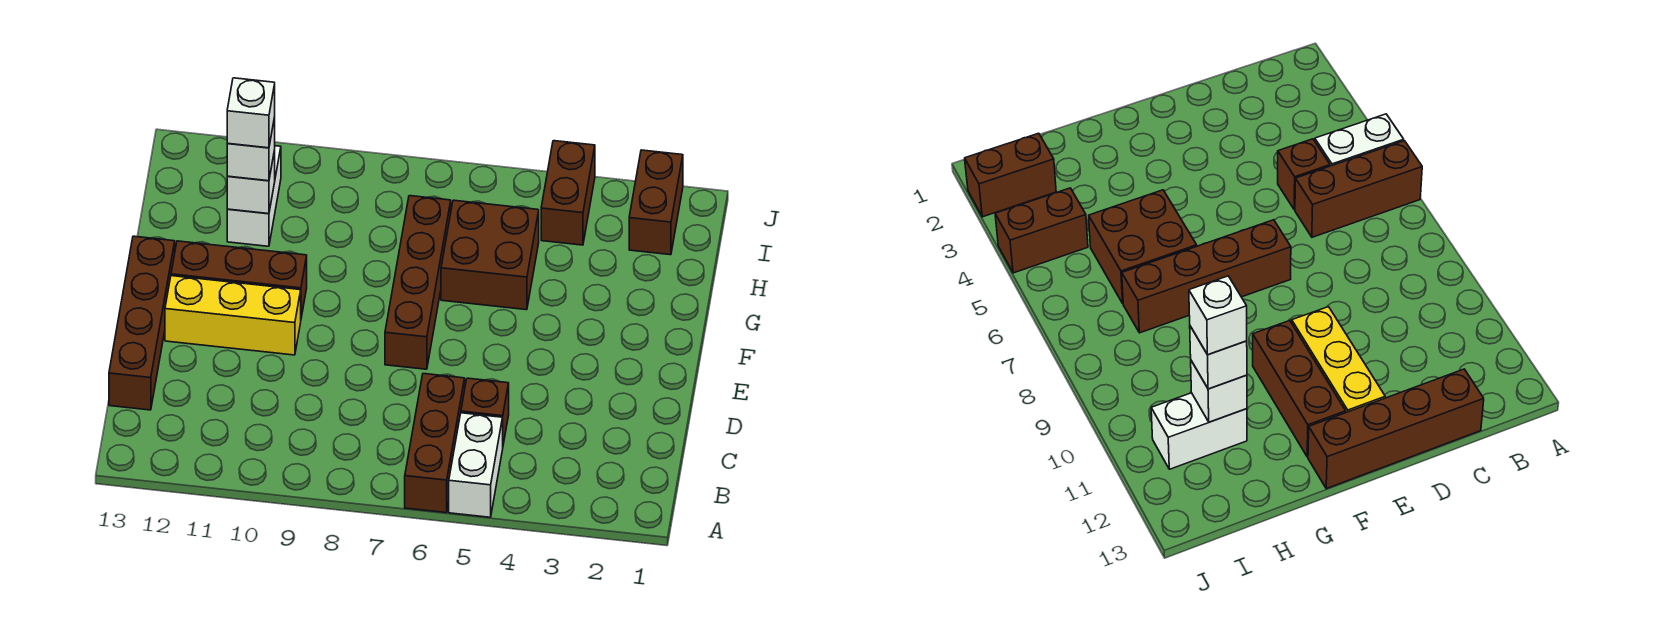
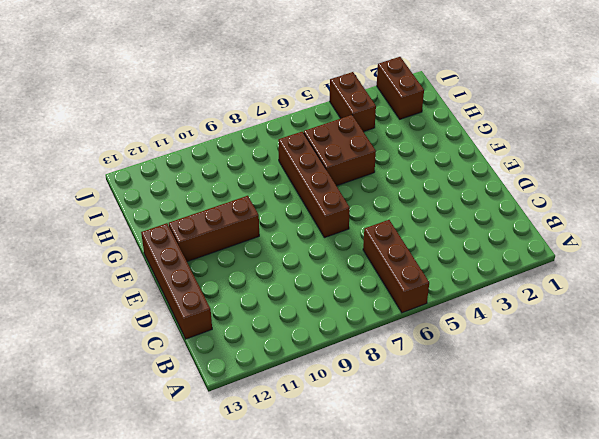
none -> white brick A5:B5 level 1
none -> brown brick C5 level 1
none -> yellow brick E10:E12 level 1

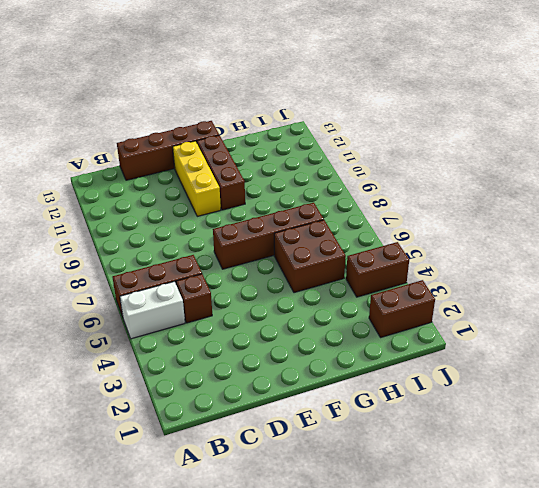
none -> white brick H11:I11 level 1
none -> white brick H11 level 2
none -> white brick H11 level 3

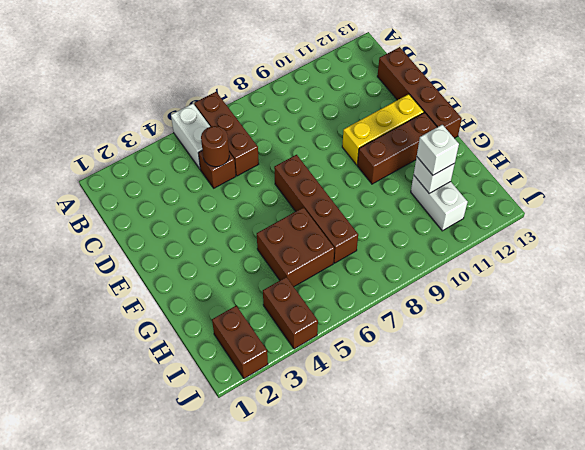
brown round brick C5 level 2 -> none
none -> white brick H11 level 4

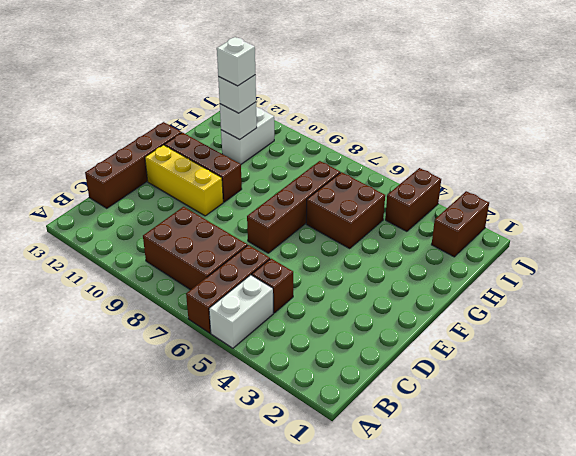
brown brick B7:C9 level 1 -> none

